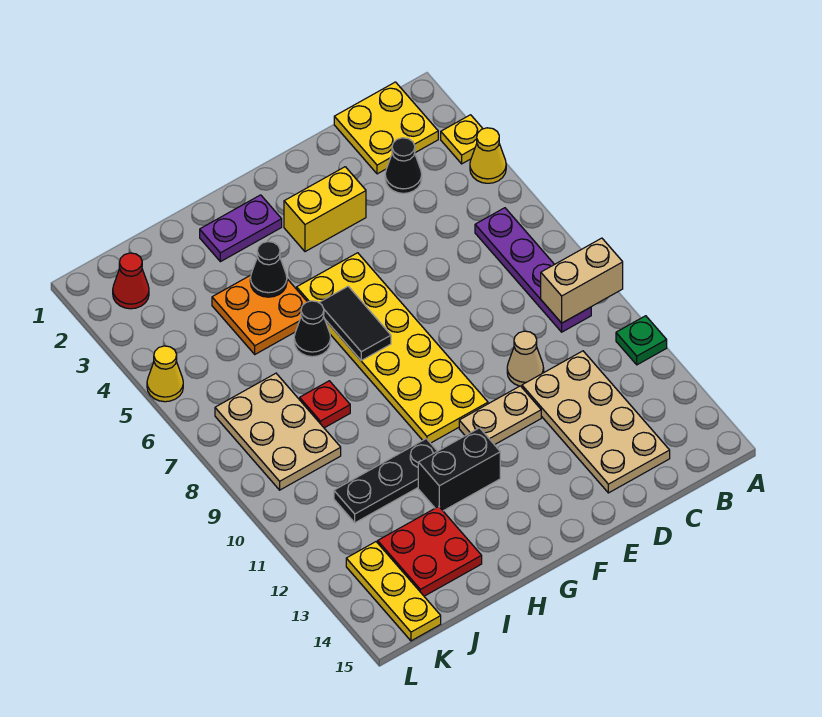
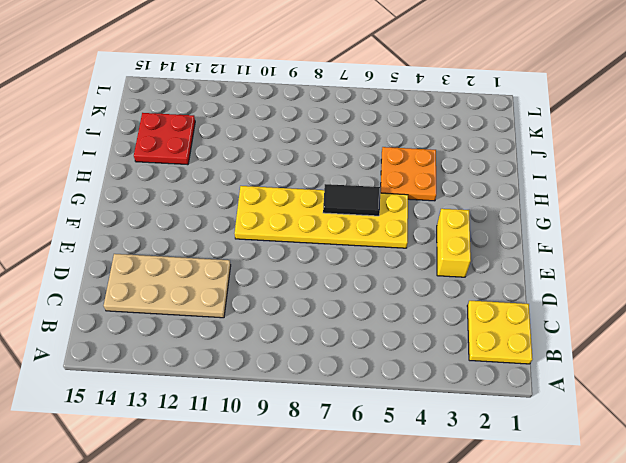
none -> yellow plate A3 level 1
none -> yellow cone A4 level 1
none -> green plate A11 level 1

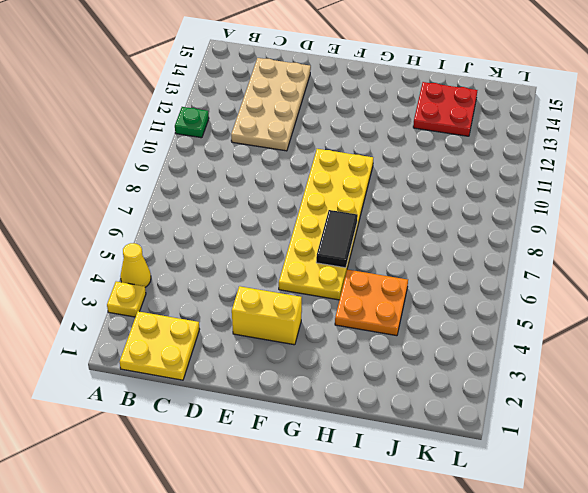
none -> purple plate B6:B9 level 1
none -> black cone C3 level 1
none -> tan cone D10 level 1

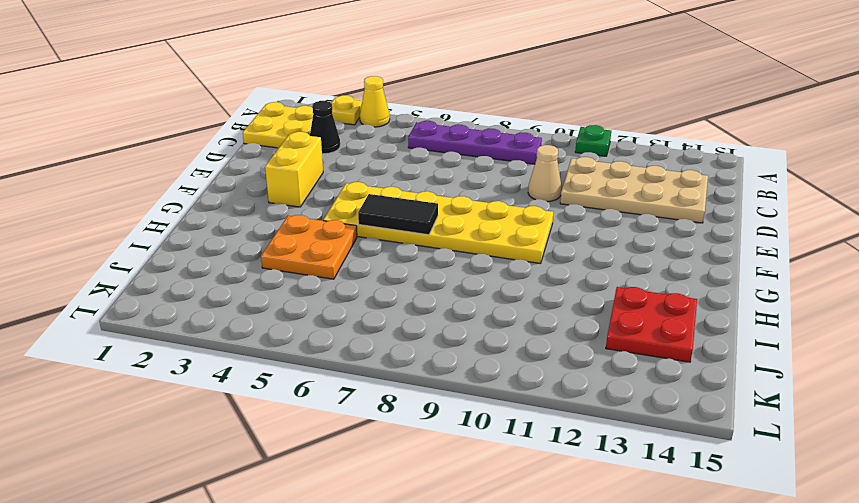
none -> tan plate E11:F11 level 1
none -> purple plate G2:H2 level 1
none -> black brick G12:H12 level 1

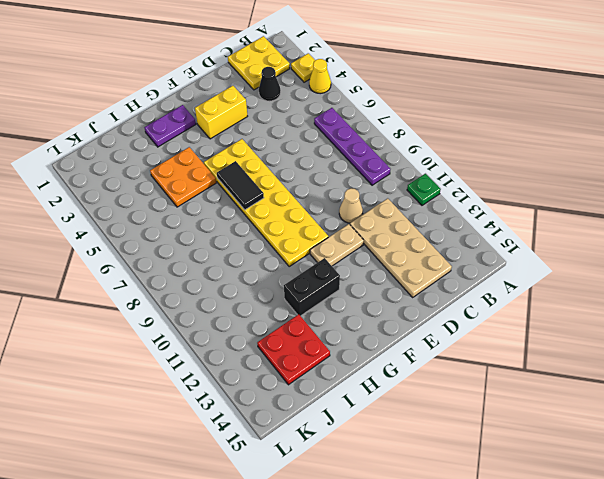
none -> black cone H6 level 1
none -> black plate H11:J11 level 1
none -> red plate I8 level 1

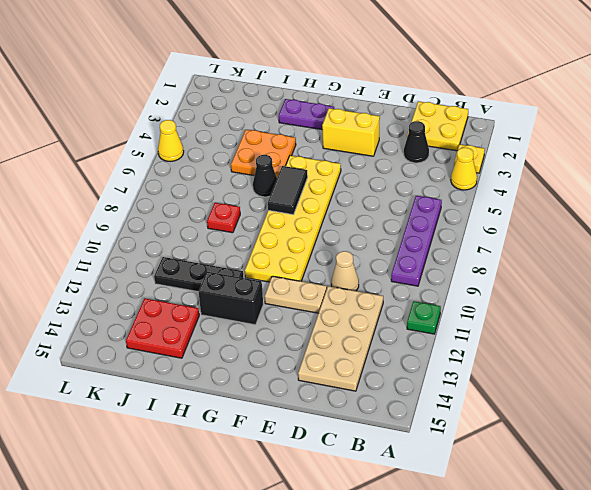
none -> tan plate J7:K9 level 1
none -> red cone K2 level 1
none -> yellow plate K13:K15 level 1

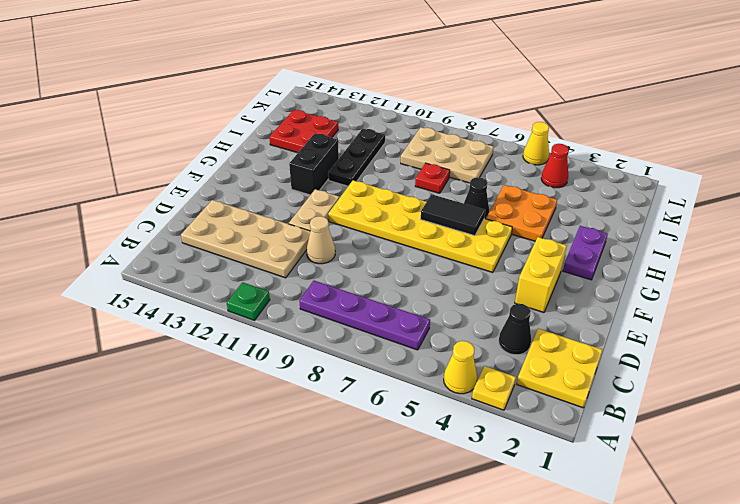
red cone K4 level 1 -> red cone K2 level 1
none -> yellow plate K13:K15 level 1
none -> tan brick A9:B9 level 2
none -> black cone H4 level 2

